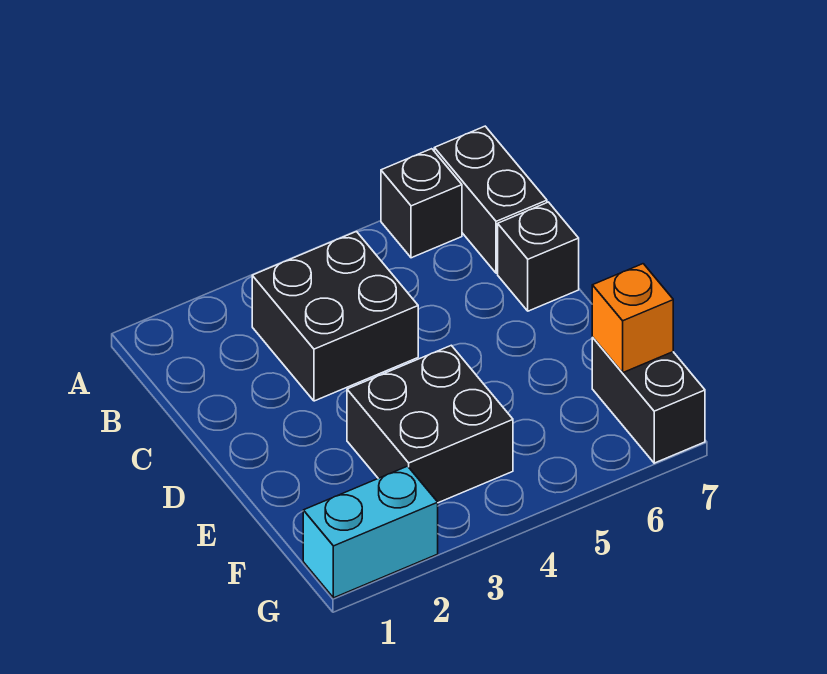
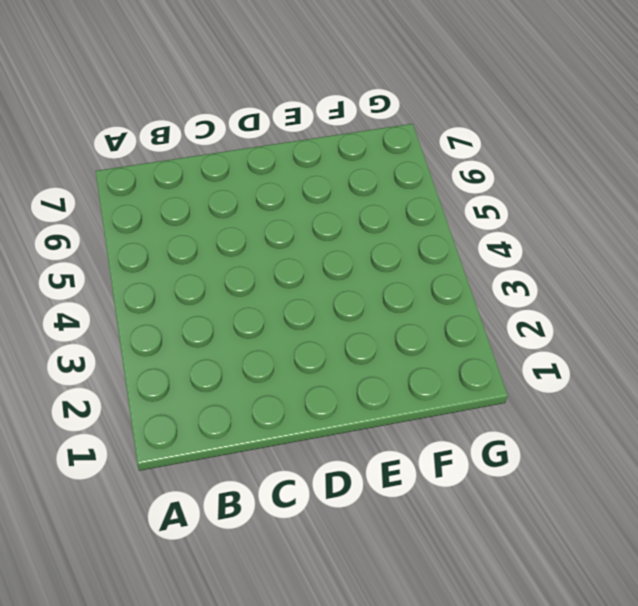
none -> black brick A6 level 1
none -> black brick A7:B7 level 1

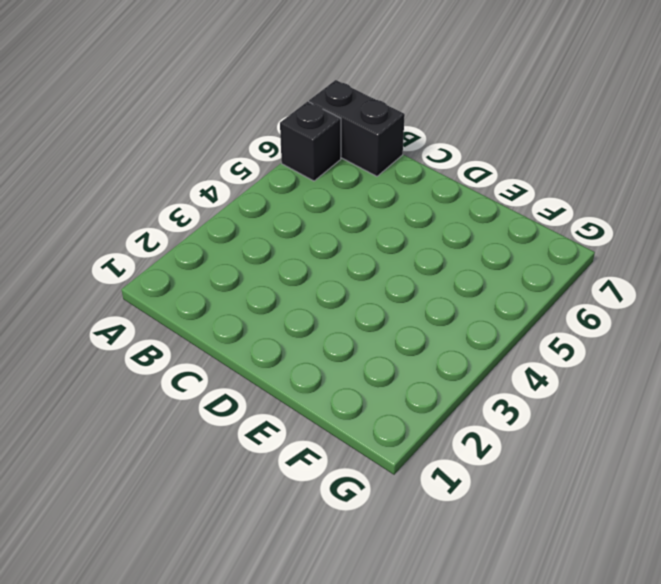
none -> black brick B3:C4 level 1
none -> black brick C7 level 1

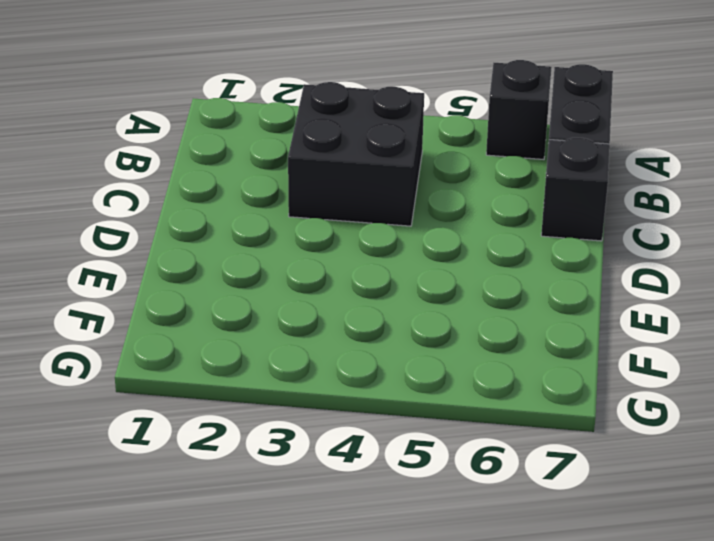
none -> black brick E3:F4 level 1
none -> black brick F7:G7 level 1

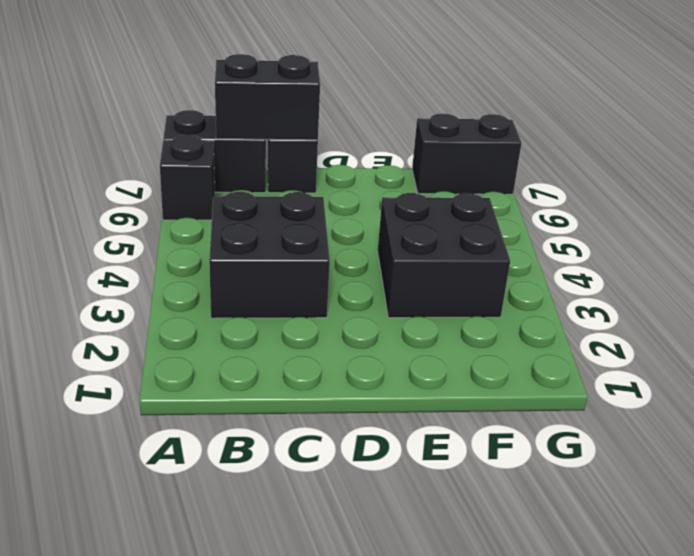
black brick B7:C7 level 2 -> none
none -> cyan brick G1:G2 level 1
none -> orange brick F7 level 2

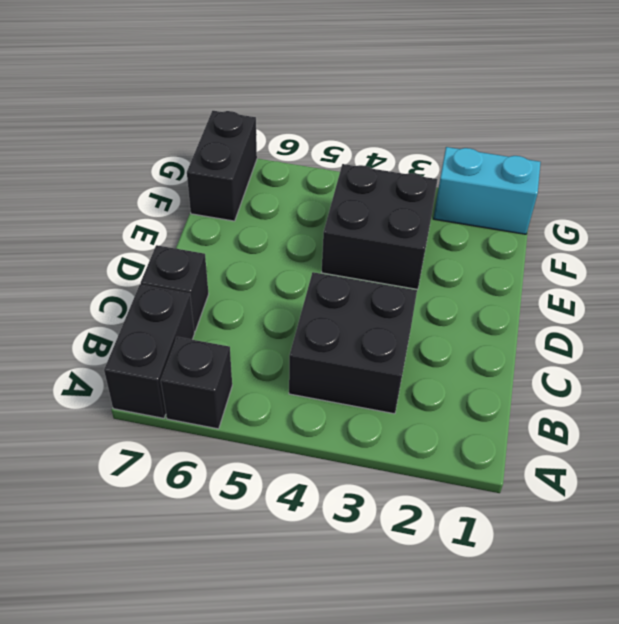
none -> orange brick F7 level 2

